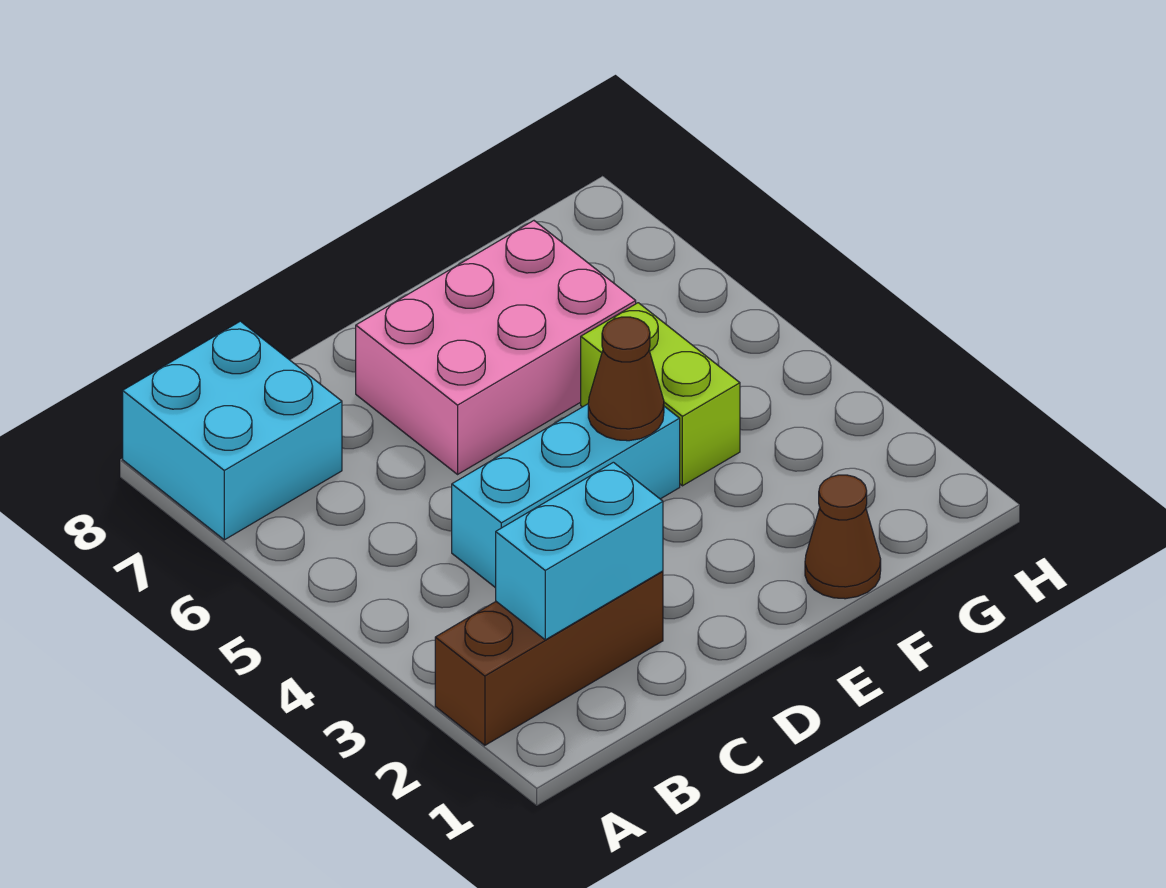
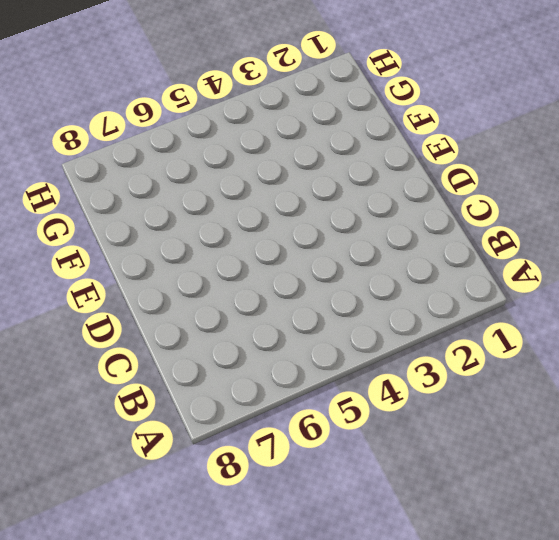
none -> brown brick A2:C2 level 1
none -> cyan brick A7:B8 level 1

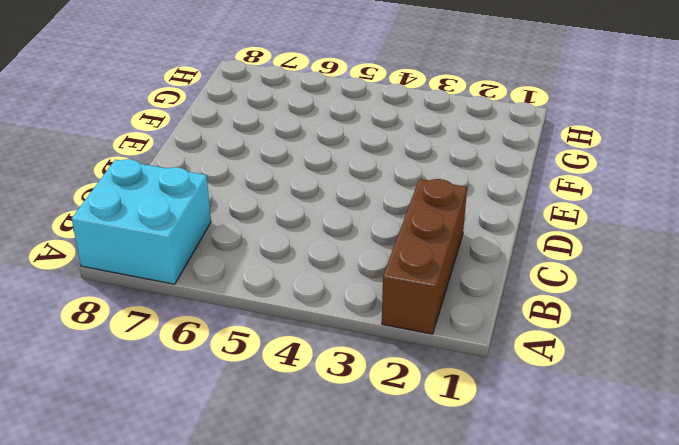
none -> cyan brick C4:E4 level 1
none -> pink brick D6:F7 level 1

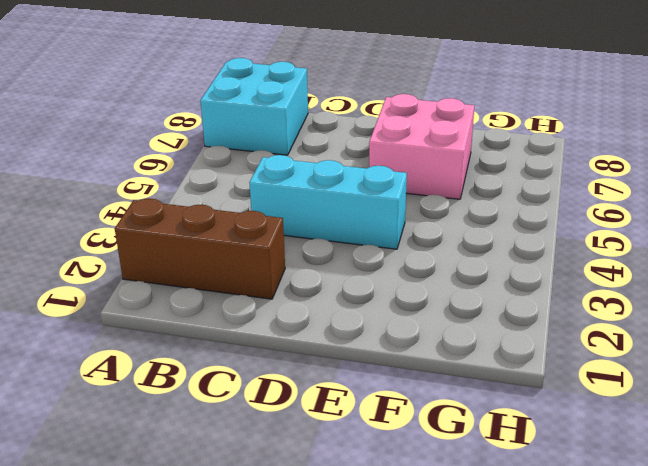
pink brick E6:F7 level 1 -> pink brick D6:F7 level 1
none -> brown cone F1 level 1
none -> lime brick F4:F5 level 1

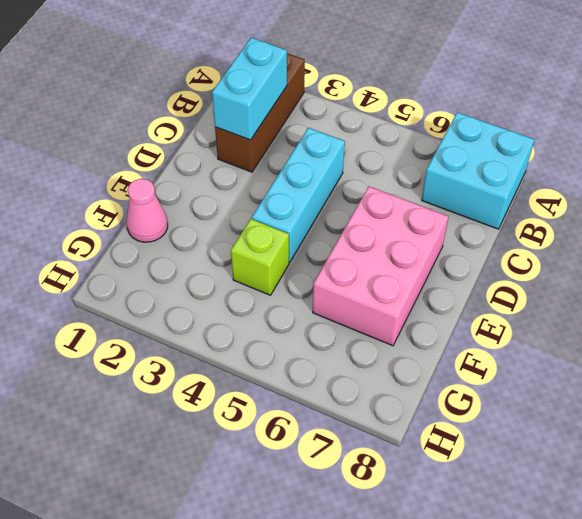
pink cone F1 level 1 -> brown cone F1 level 1
lime brick F4 level 1 -> lime brick F4:F5 level 1
none -> brown cone E4 level 2

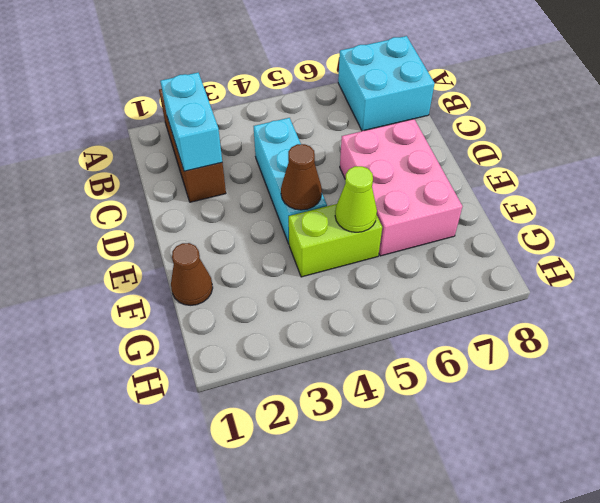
lime cone F5 level 2 -> none

